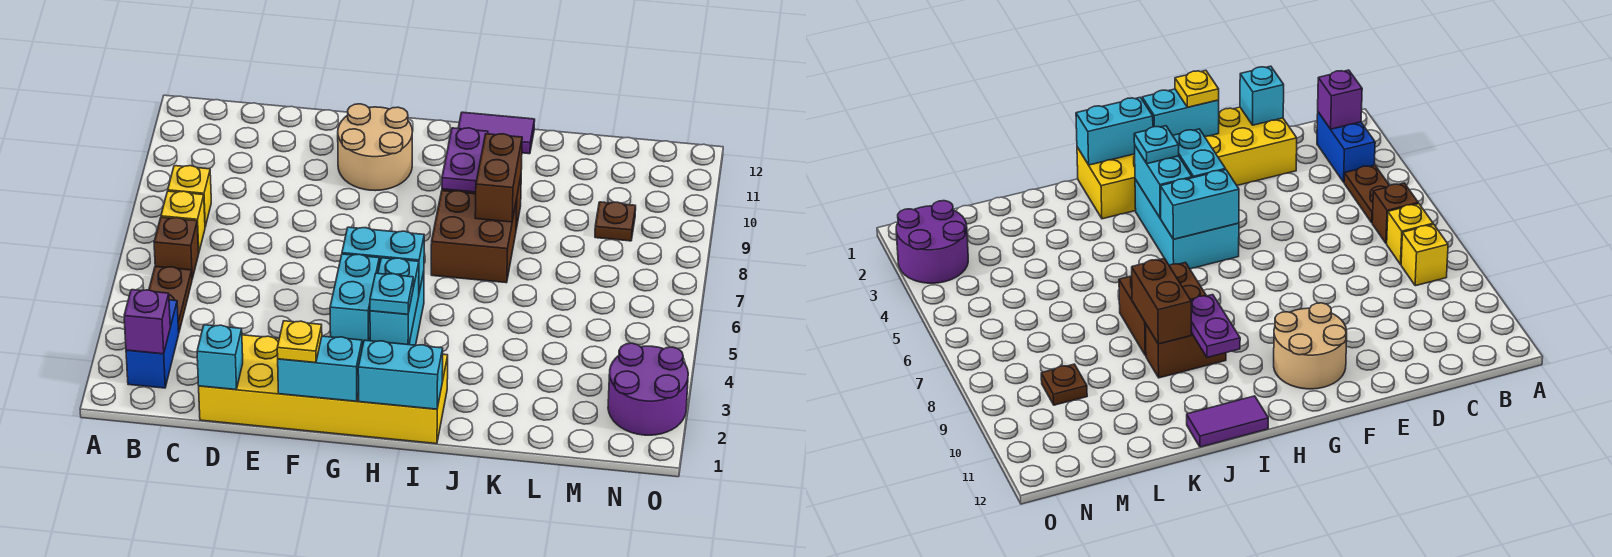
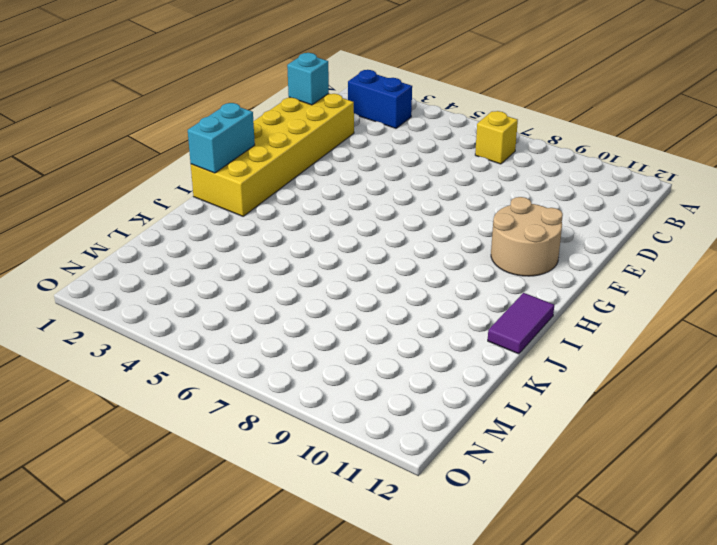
none -> brown plate B4:B5 level 1
none -> brown brick B6 level 1
none -> yellow brick B8 level 1

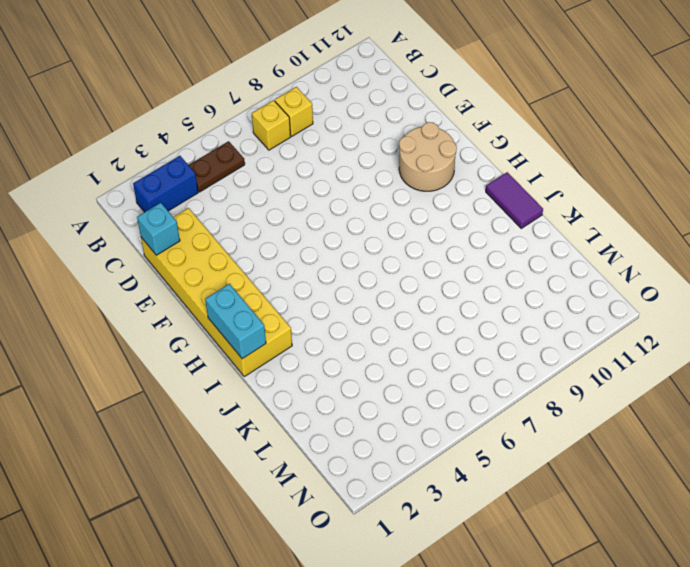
none -> brown brick B6 level 1
none -> cyan brick G3:H5 level 1
none -> brown brick I7:J8 level 1

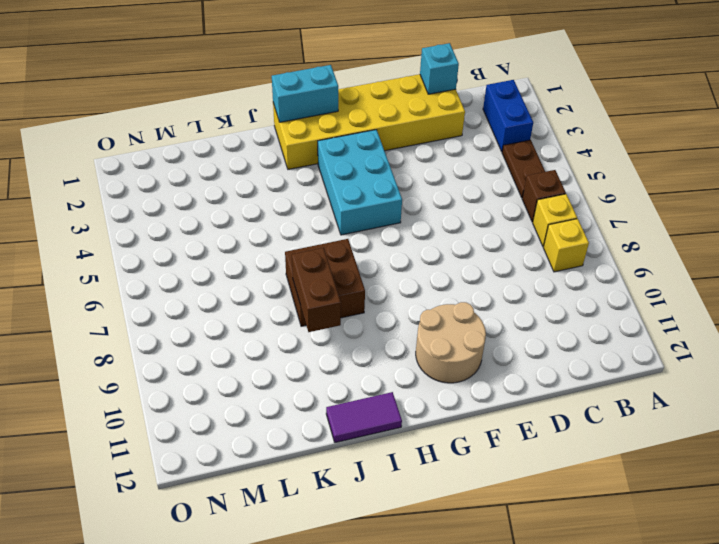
none -> brown brick I9:J9 level 1
none -> brown plate M9 level 1
none -> purple round brick N2:O3 level 1

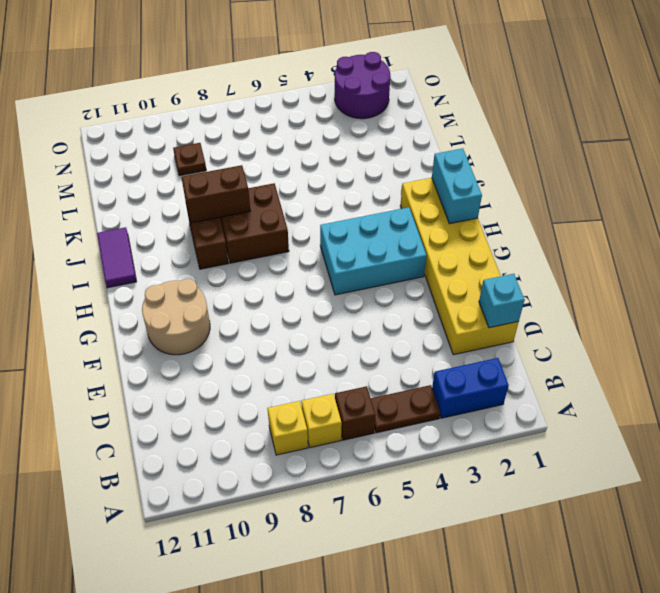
none -> purple brick B2 level 2
none -> cyan brick F1:G1 level 2
none -> cyan brick G3:G4 level 2

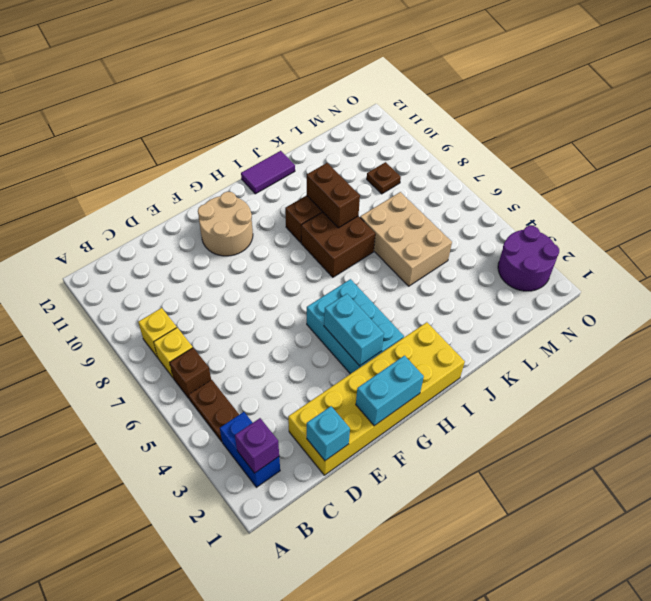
tan brick K5:L7 level 1 -> none
none -> cyan brick G5:H5 level 2
none -> cyan brick H1:I1 level 2
none -> cyan brick H3:H4 level 2

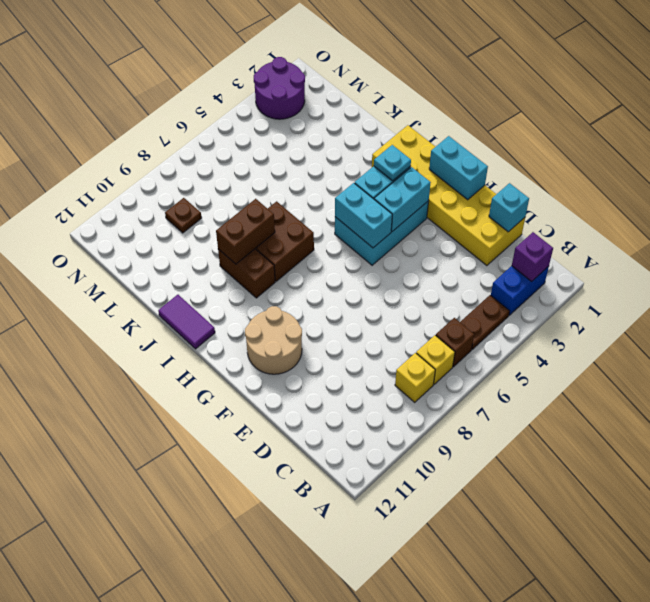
none -> cyan brick H1:I1 level 2
none -> purple plate I9:I10 level 2
none -> yellow plate F1 level 3

